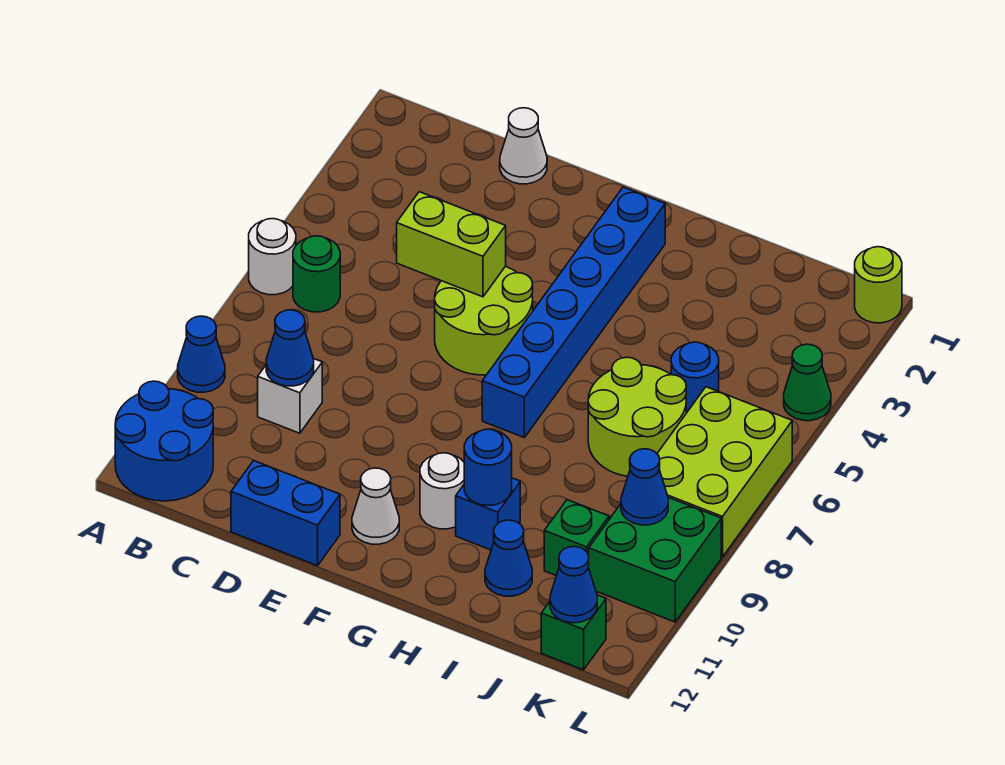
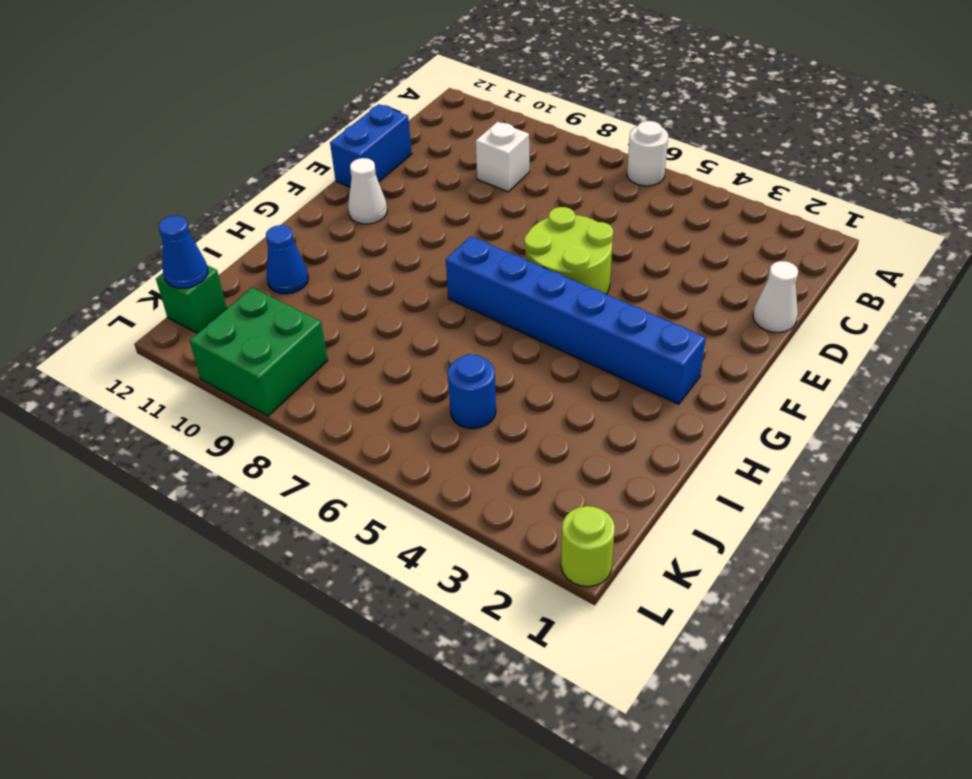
none -> blue cone A9 level 1
none -> blue round brick A11:B12 level 1
none -> green round brick B6 level 1

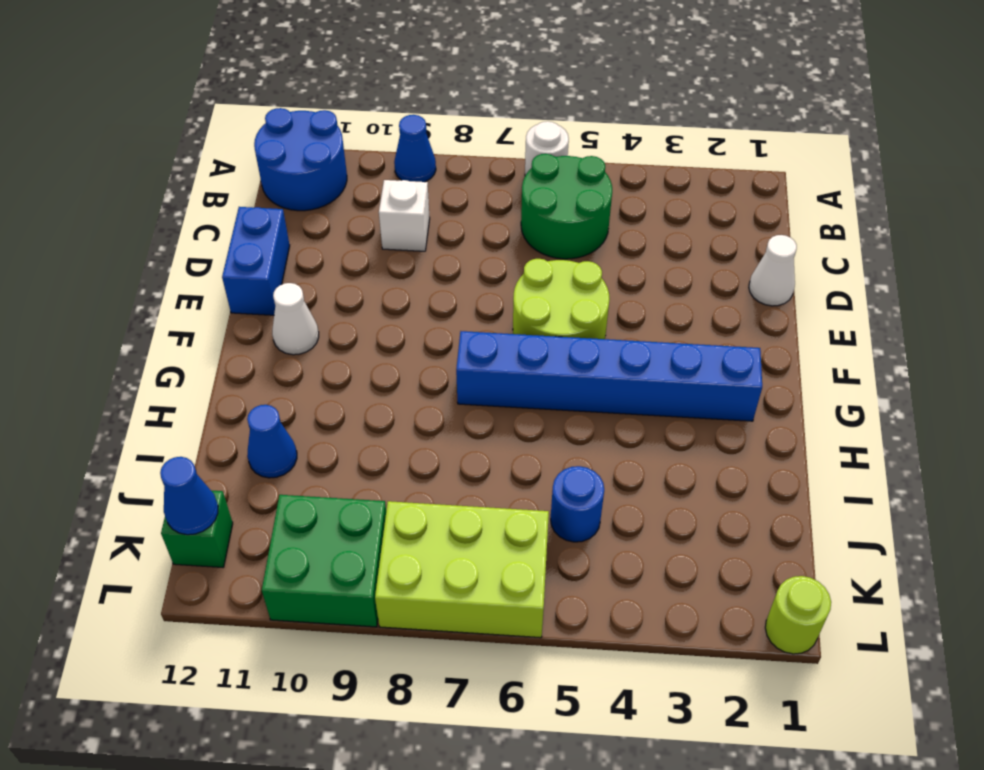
green round brick B5:C6 level 1 -> green round brick B6 level 1
none -> white round brick G10 level 1
none -> blue brick H10 level 1
none -> lime round brick I6:J7 level 1

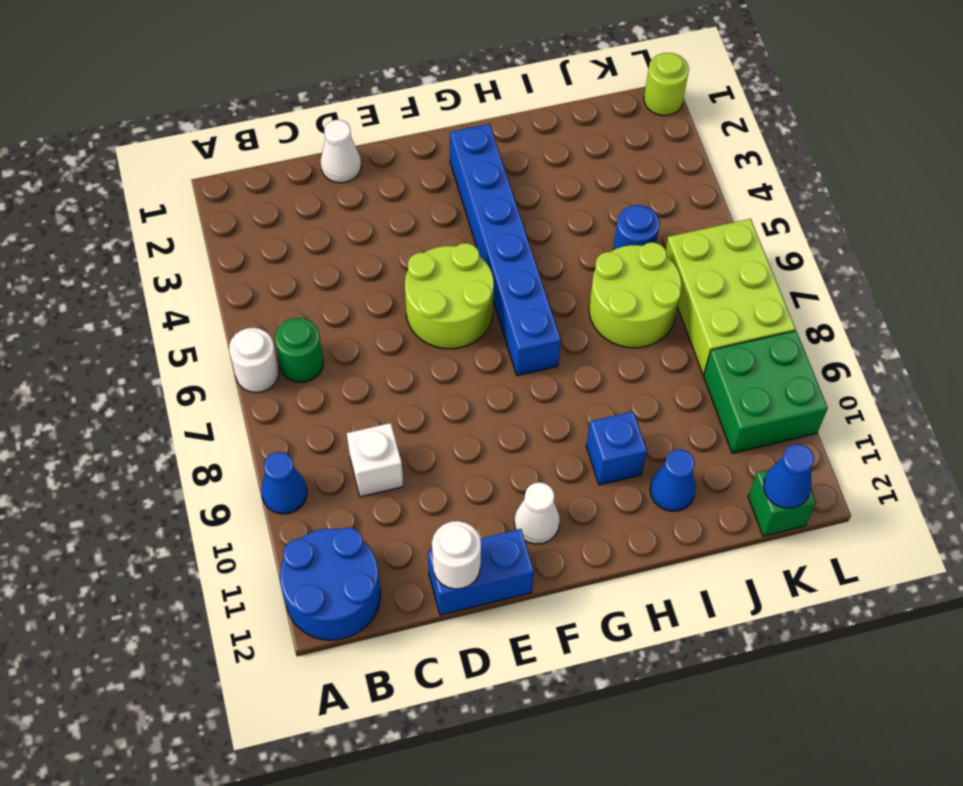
white round brick D12 level 2 -> white round brick G10 level 1
none -> green brick J10 level 1
none -> green cone L4 level 1
none -> blue cone C9 level 2

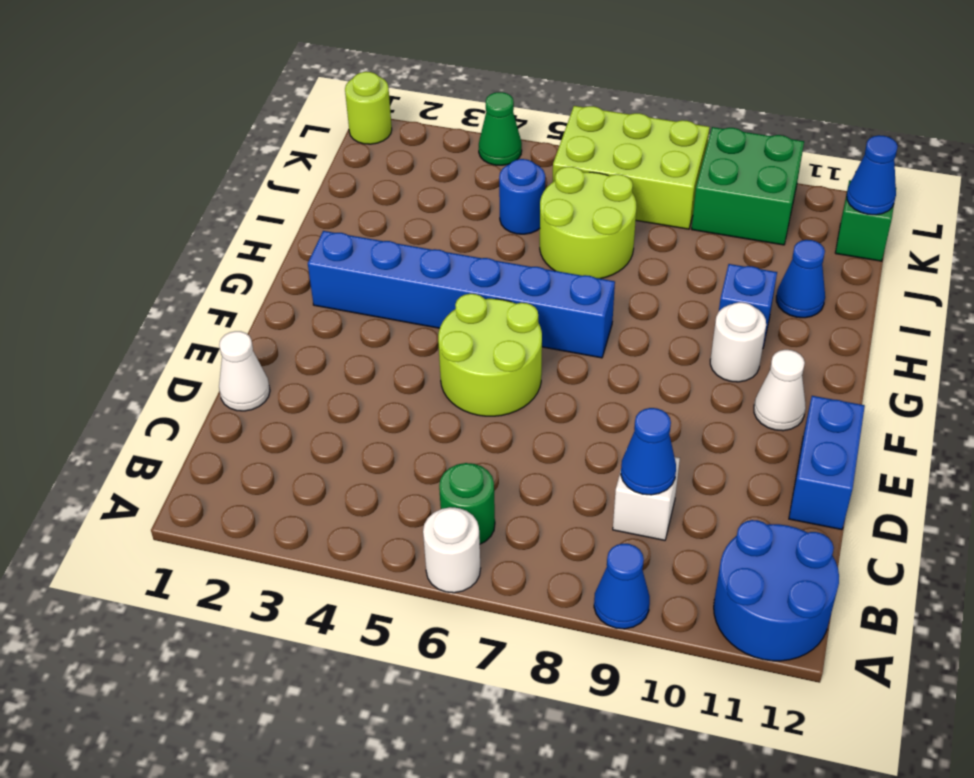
none -> green brick J10 level 1
none -> lime brick D5:E5 level 2
none -> blue round brick H10 level 2

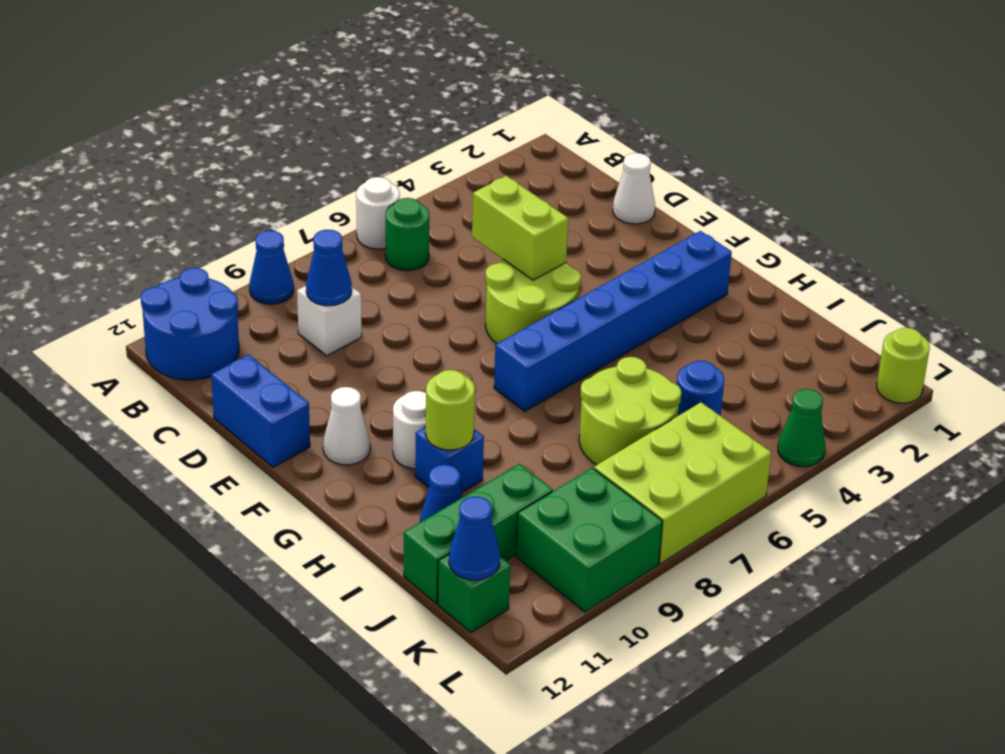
lime round brick H10 level 2 -> blue round brick H10 level 2
green brick J10:J12 level 1 -> green brick J10 level 1
none -> blue cone K9 level 2

